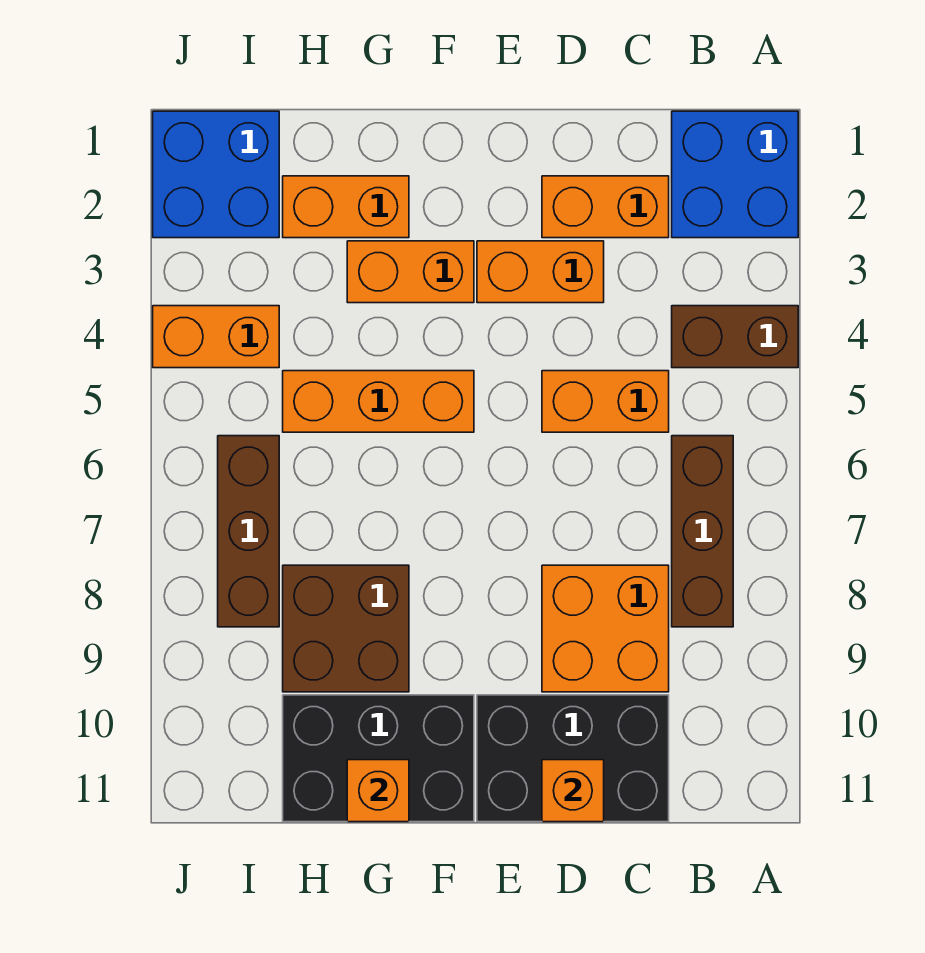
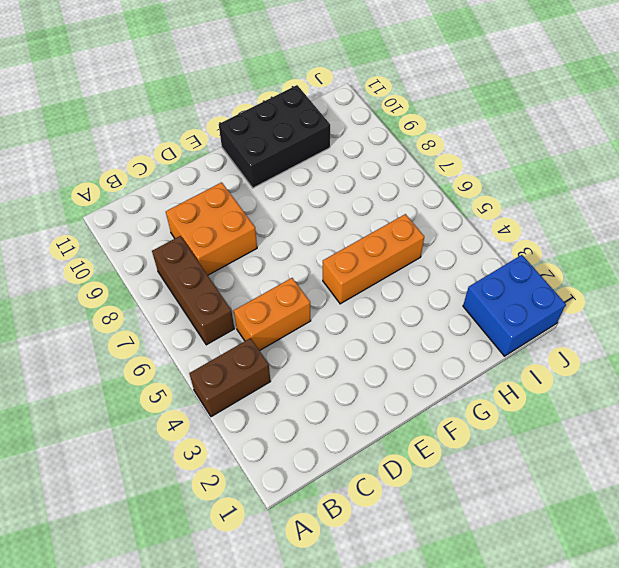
none -> blue brick A1:B2 level 1
none -> orange brick C2:D2 level 1
none -> black brick C10:E11 level 1

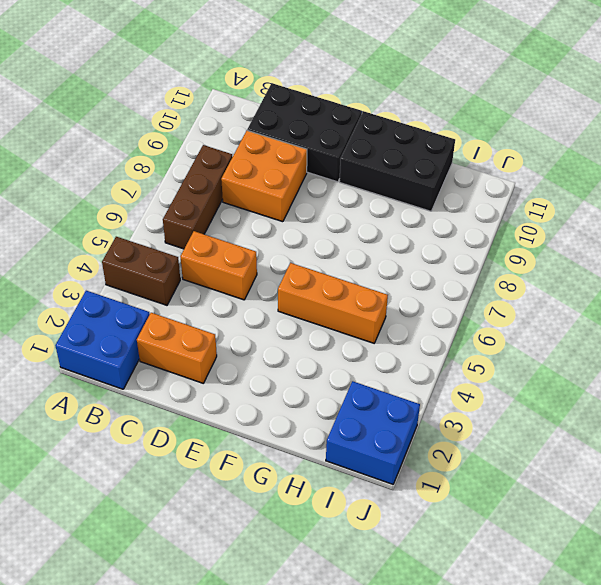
none -> orange brick D3:E3 level 1
none -> orange brick F3:G3 level 1
none -> orange brick G2:H2 level 1

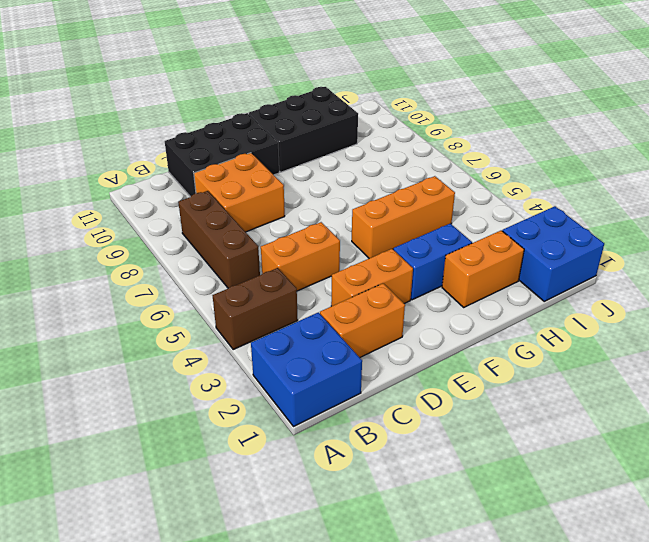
blue brick F3:G3 level 1 -> orange brick F3:G3 level 1
none -> brown brick G8:H9 level 1
none -> orange brick I4:J4 level 1
none -> brown brick I6:I8 level 1

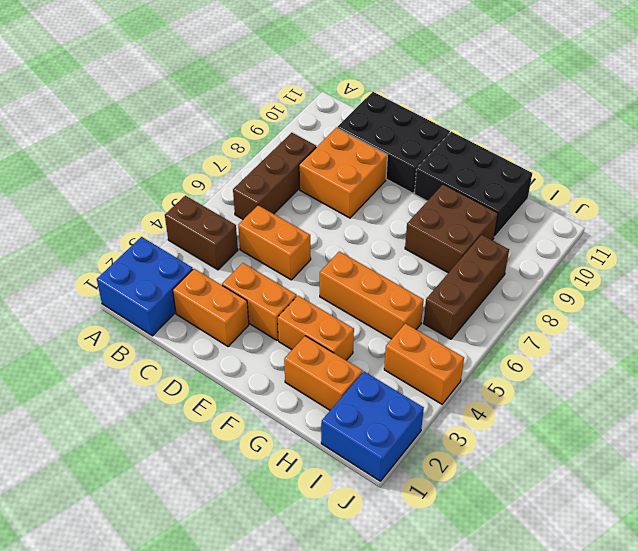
none -> orange brick D11 level 2
none -> orange brick G11 level 2

